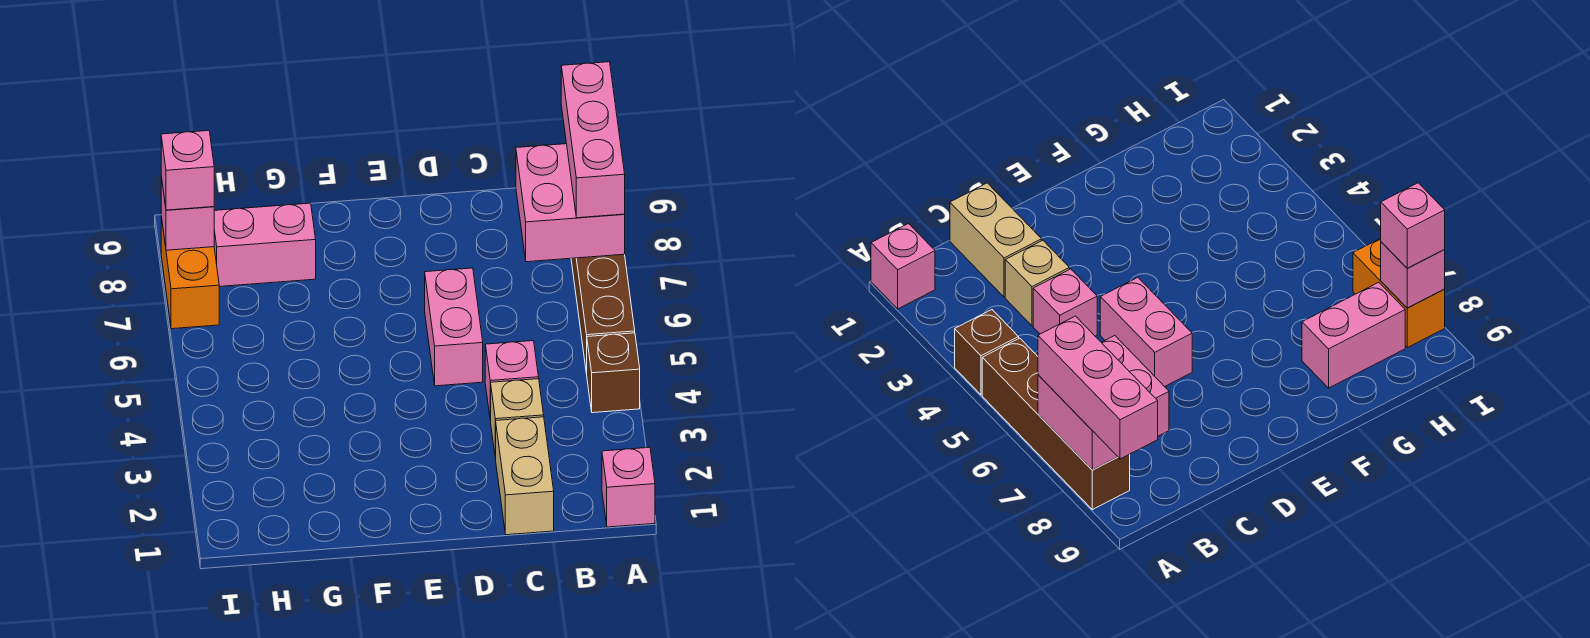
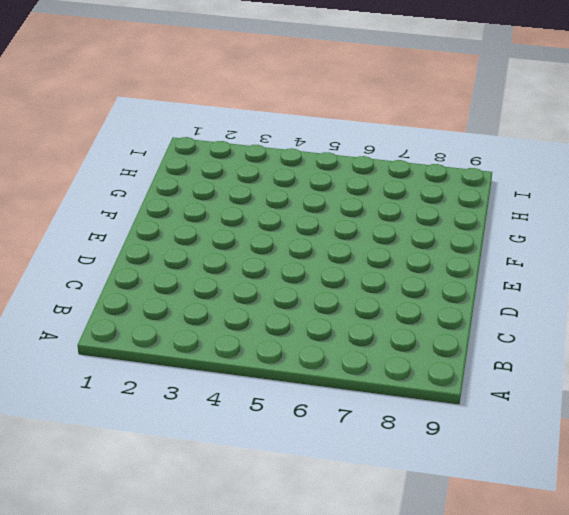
none -> pink brick A1 level 1
none -> brown brick A4 level 1
none -> brown brick A5:A8 level 1

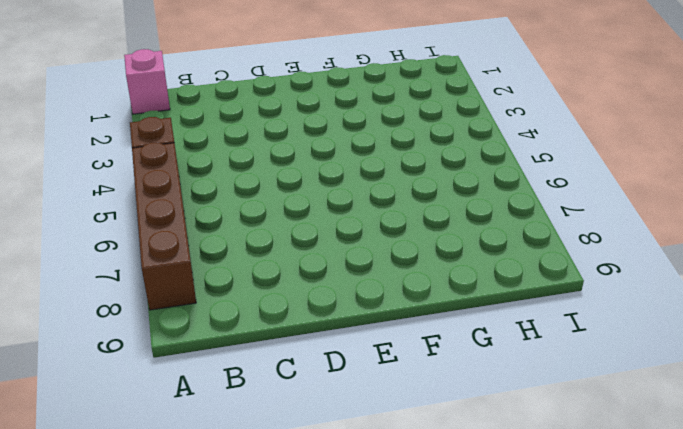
none -> tan brick C1:C2 level 1
none -> tan brick C3 level 1
none -> pink brick C4 level 1

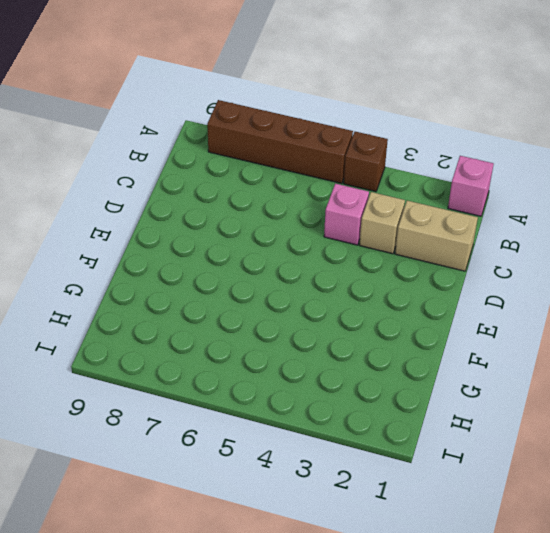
none -> pink brick D5:D6 level 1
none -> pink brick G8:H8 level 1
none -> orange brick I7:I8 level 1

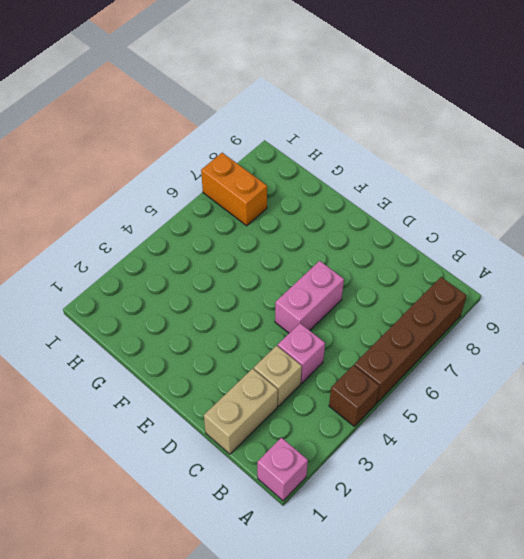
orange brick H7:I7 level 1 -> orange brick I7:I8 level 1
none -> pink brick G8:H8 level 1
none -> pink brick A7:B8 level 2
none -> pink brick I8 level 2

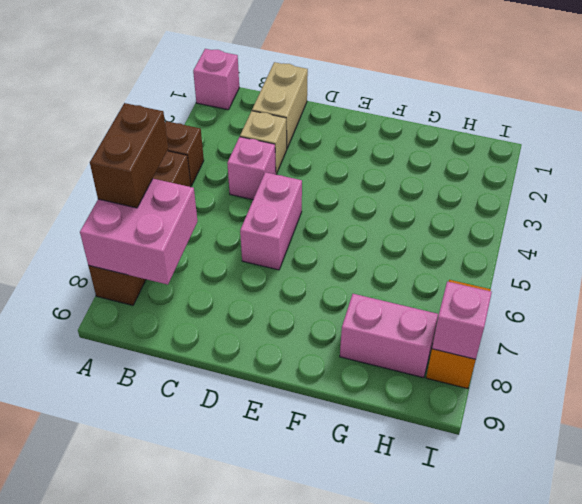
brown brick A6:A7 level 3 -> pink brick A7:A9 level 3
none -> pink brick I8 level 3

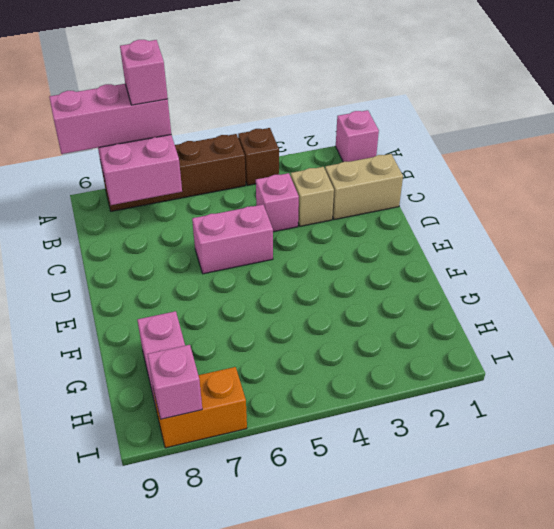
pink brick A7 level 4 -> pink brick I8 level 3

